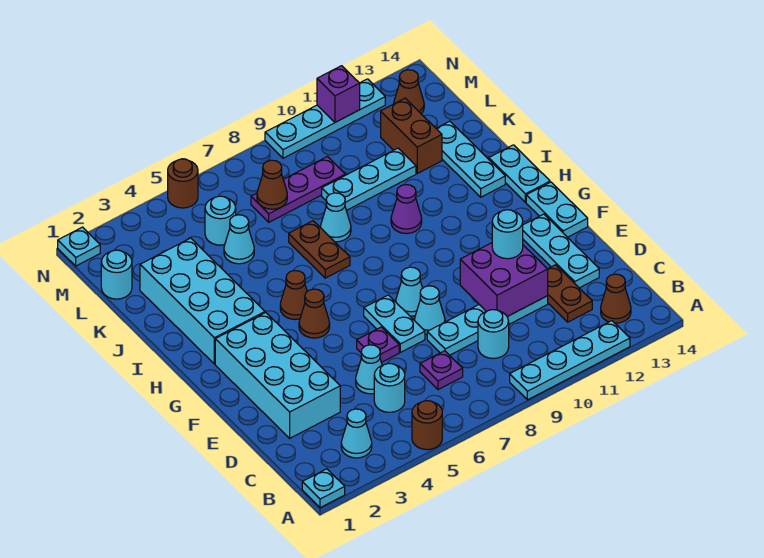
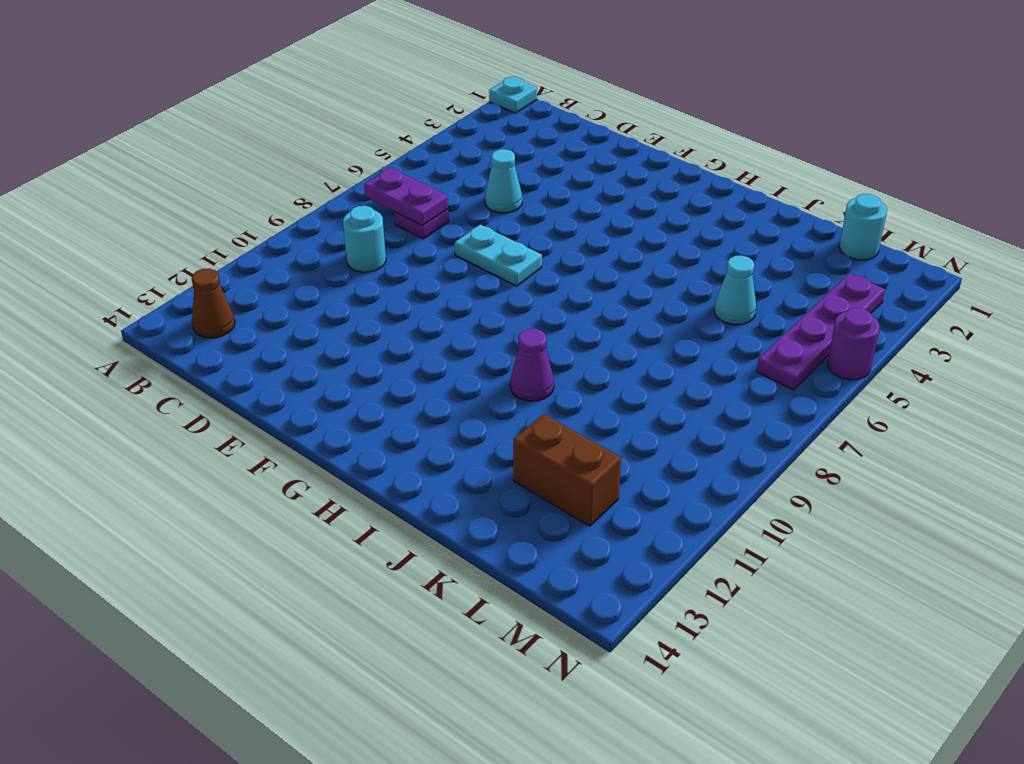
purple plate B7:C7 level 2 -> none
purple plate M3:M6 level 1 -> none
purple round brick N5 level 1 -> brown round brick N5 level 1
none -> brown round brick A5 level 1
none -> cyan plate A9:A12 level 1
none -> cyan cone B3 level 1
none -> cyan round brick C5 level 1

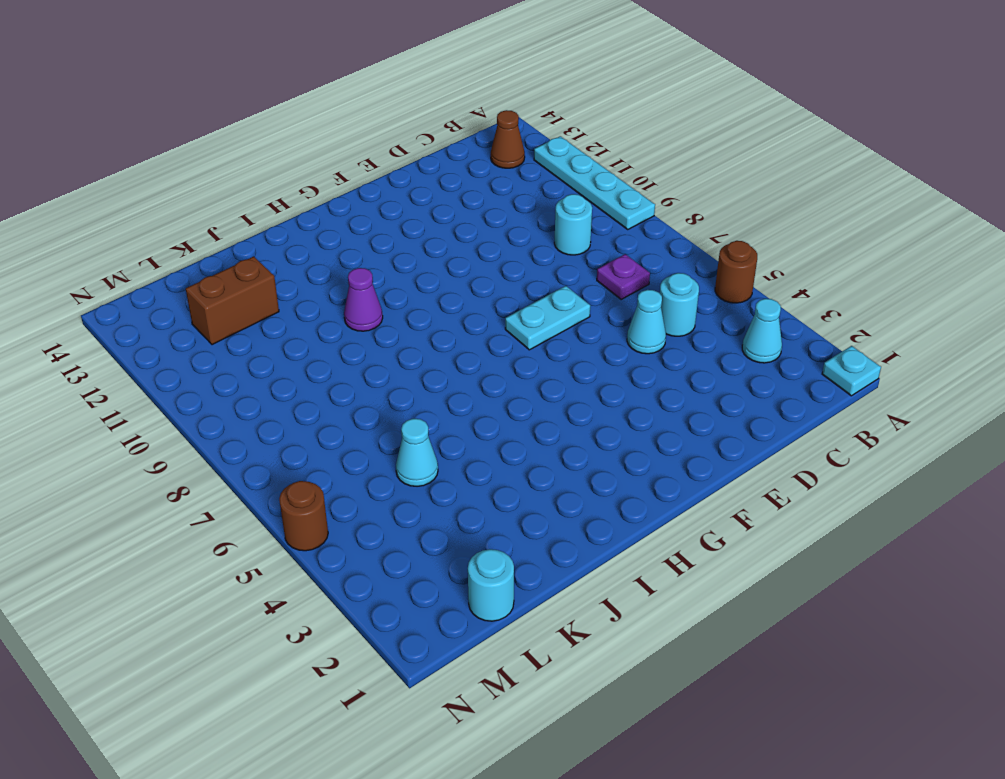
none -> brown plate C12:D12 level 1
none -> cyan brick D2:G3 level 1
none -> cyan plate D8:D11 level 1
none -> cyan plate D13:F13 level 1

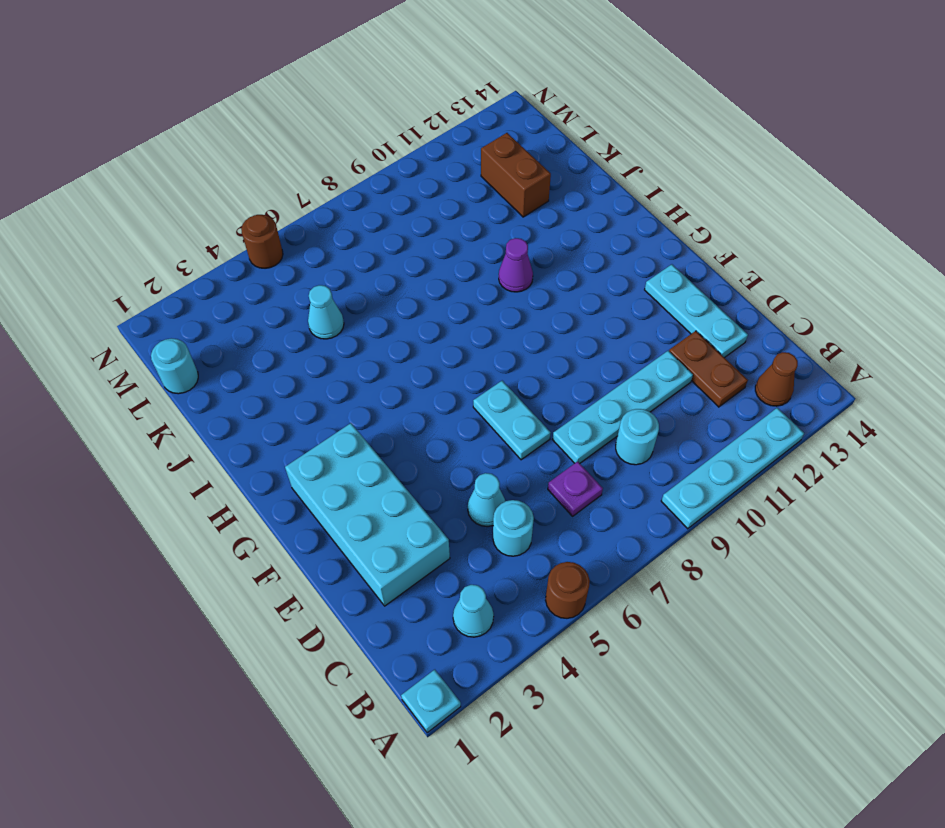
none -> purple plate E6 level 1
none -> cyan cone E8 level 1
none -> cyan cone F8 level 1
none -> cyan plate F14:G14 level 1

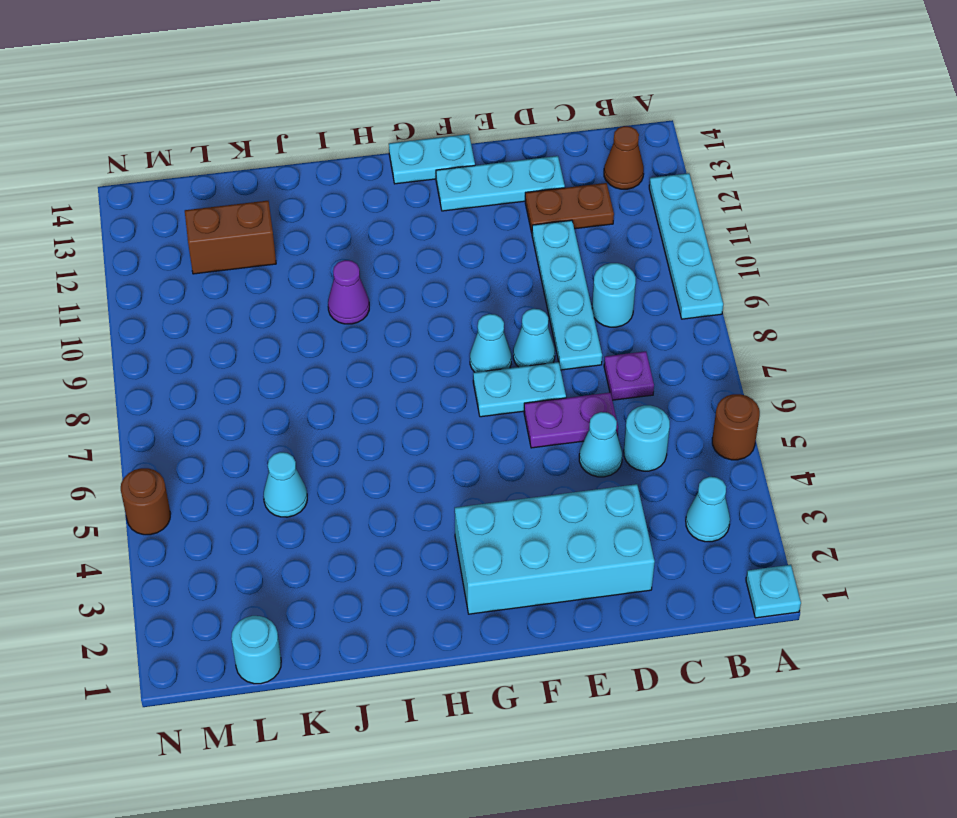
purple plate D6:E6 level 1 -> purple plate E6 level 1
none -> brown cone G5 level 1
none -> cyan brick H2:K3 level 1
none -> brown cone H5 level 1
none -> cyan plate H14:I14 level 1

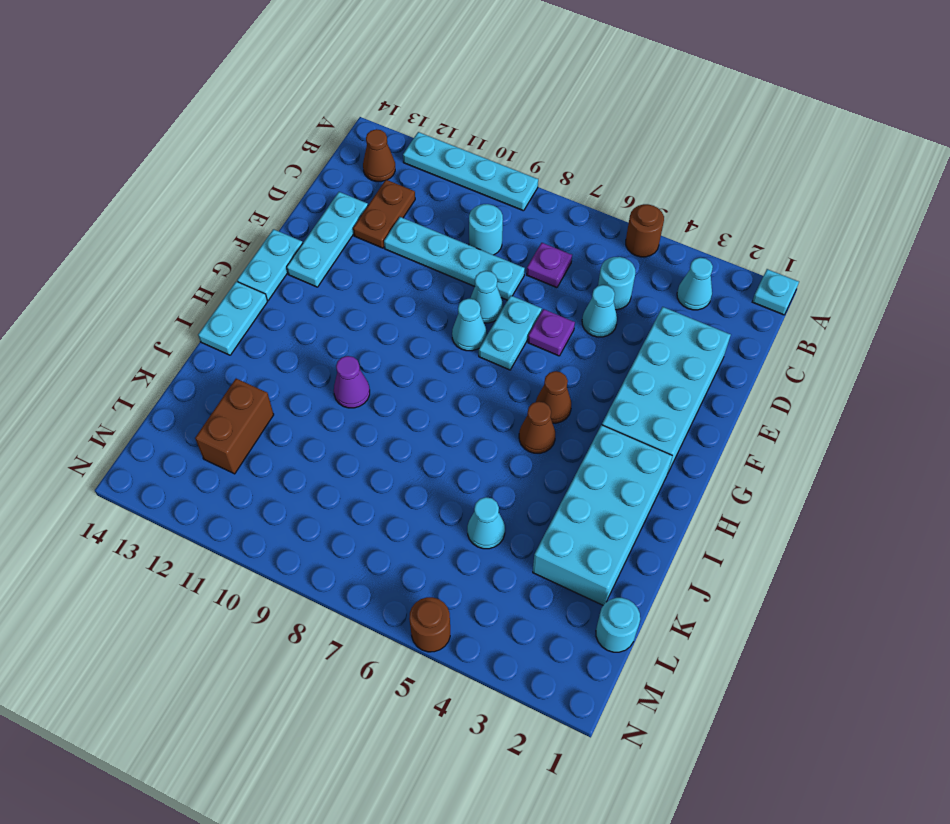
none -> brown plate I7:J7 level 1
none -> cyan plate I13:K13 level 1
none -> cyan cone J8 level 1
none -> cyan plate K9:K11 level 1

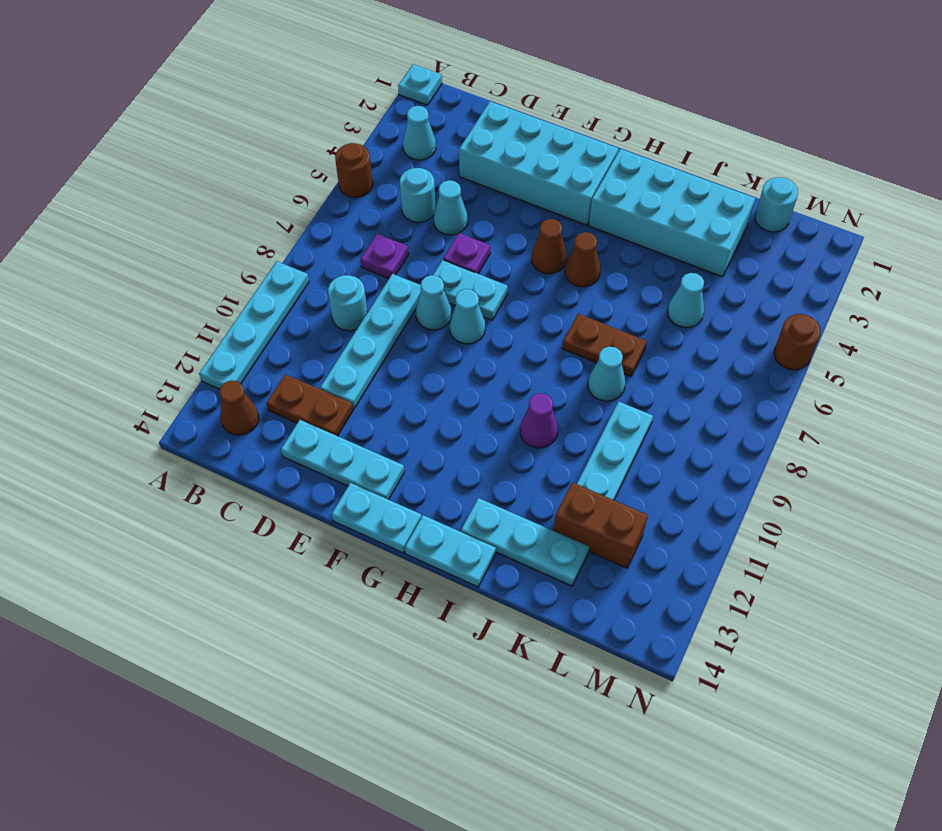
none -> cyan round brick L5 level 1
none -> purple plate L7:L9 level 1
none -> brown cone M13 level 1
none -> cyan plate N1 level 1

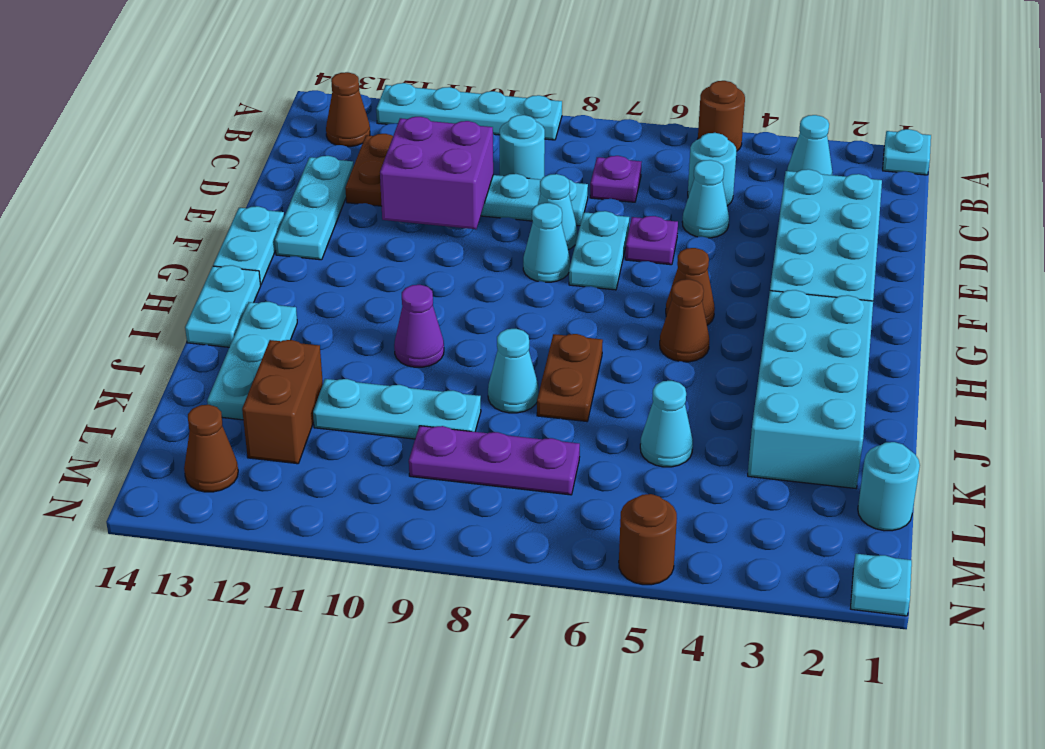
none -> cyan round brick L5 level 1
none -> cyan plate N9:N12 level 1
none -> brown cone L7 level 2
none -> purple brick N11 level 2

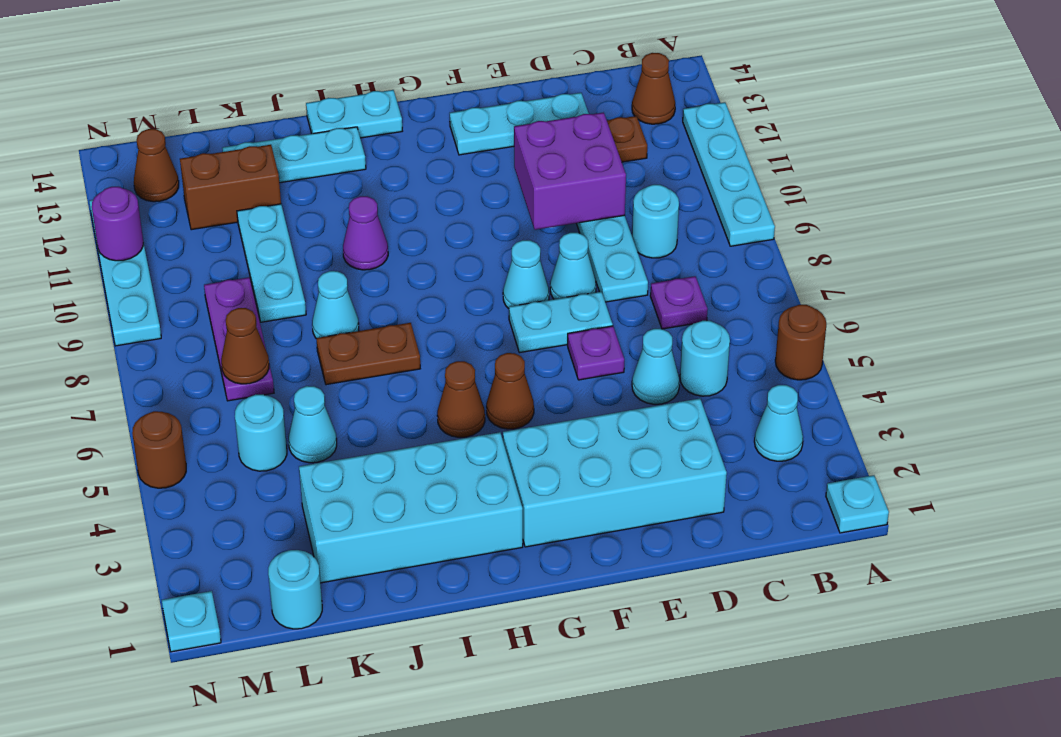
purple round brick N11 level 2 -> purple brick N11 level 2
none -> cyan plate F14:G14 level 1
none -> cyan round brick E11 level 3

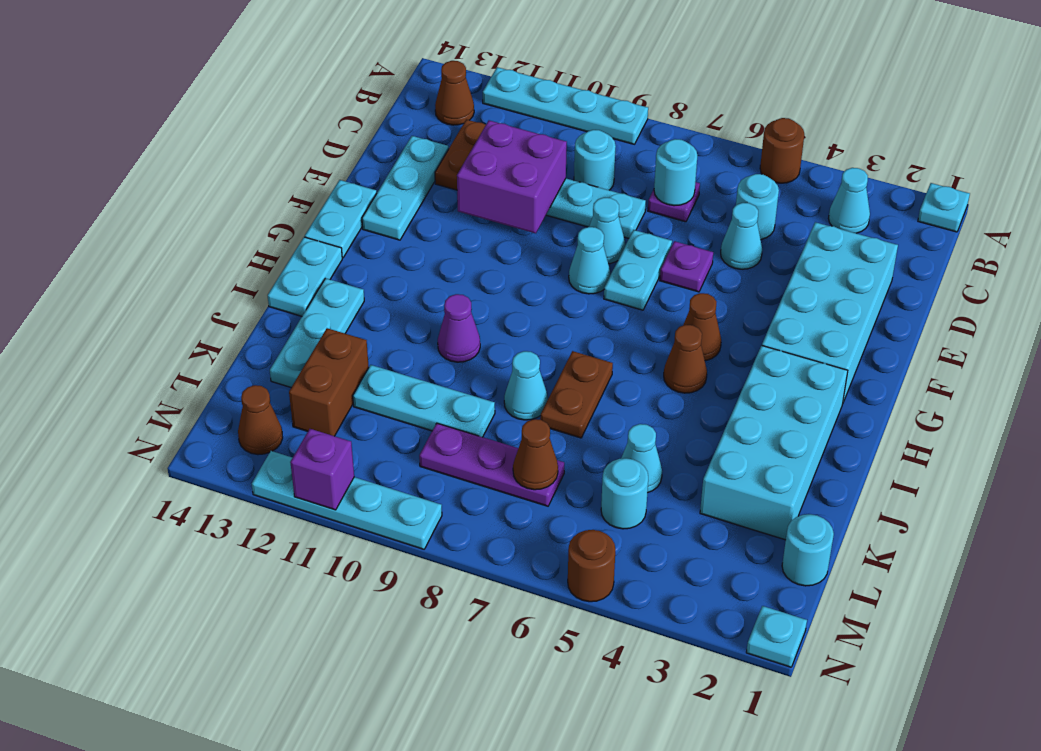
cyan round brick C7 level 2 -> cyan round brick E11 level 3

